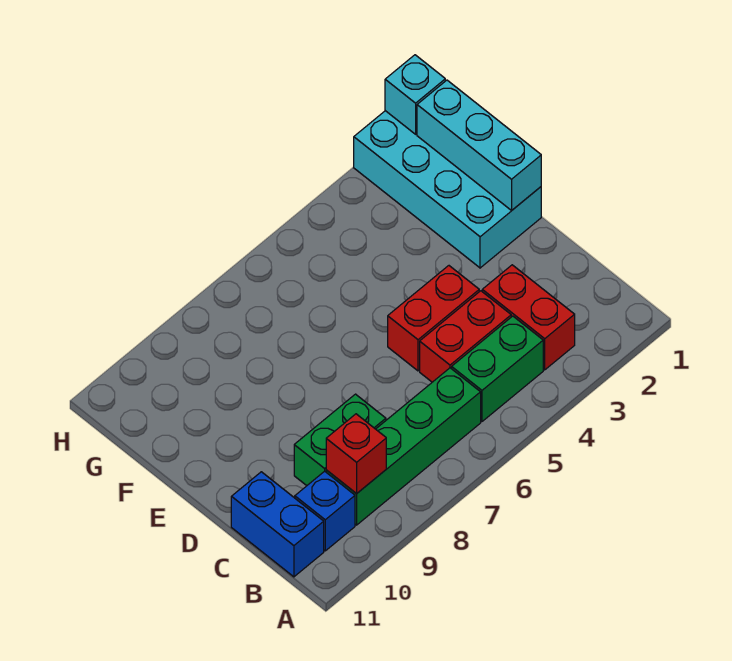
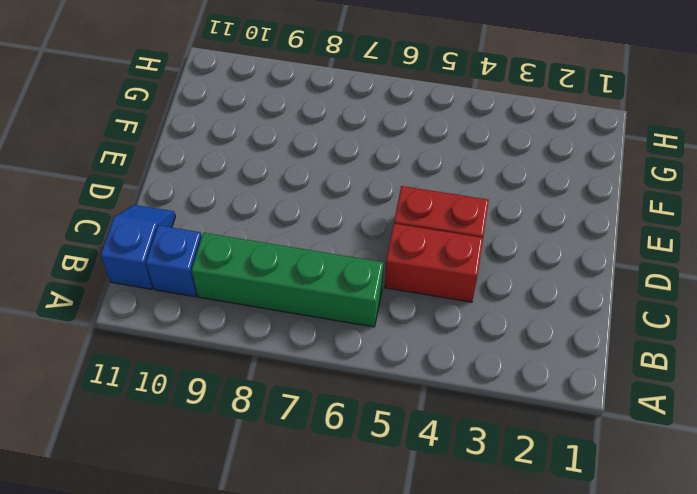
blue slope B11:C11 level 1 top B -> blue brick B11:C11 level 1
none -> red brick B3:C3 level 1
none -> green brick B4:B5 level 1
none -> green brick C8:C9 level 1

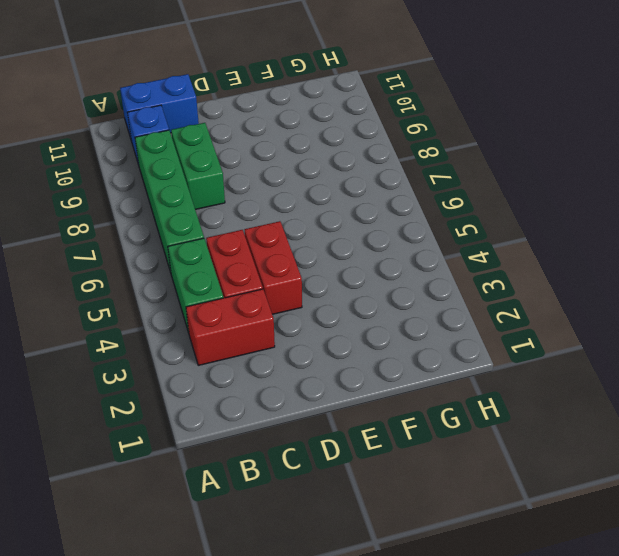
none -> cyan brick E1:H2 level 1
none -> red brick B9 level 2
none -> cyan brick E1:G1 level 2

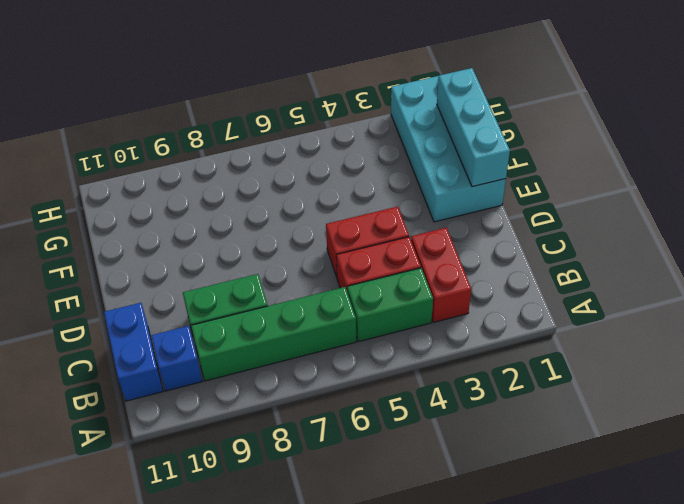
none -> red brick B9 level 2
none -> cyan brick H1 level 2

